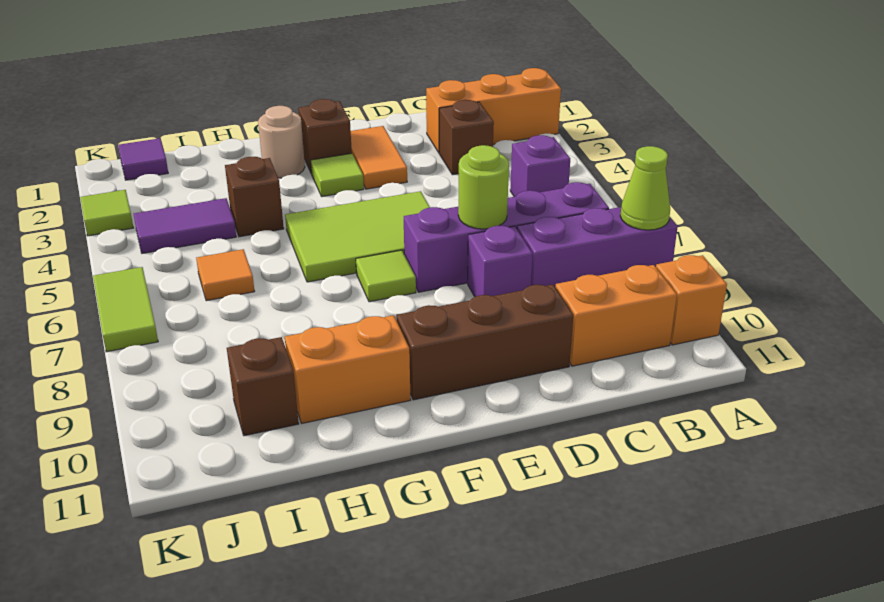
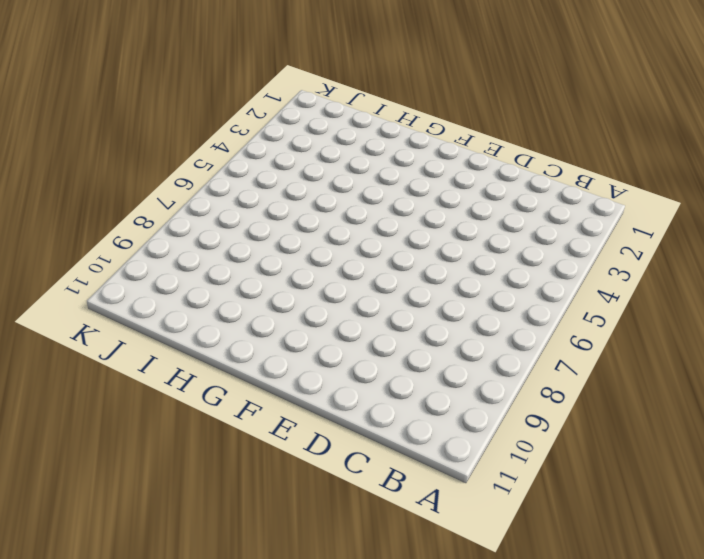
none -> orange brick A2:C2 level 1
none -> purple brick A8:C8 level 1
none -> orange brick A10 level 1

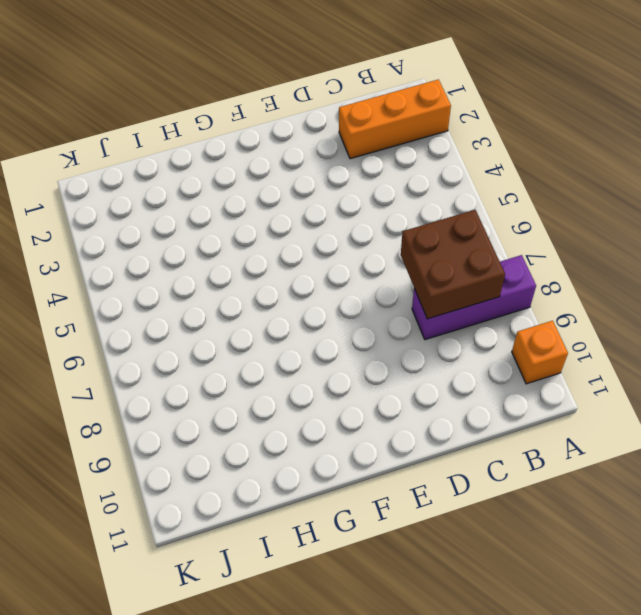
brown brick B7:C8 level 2 -> none
none -> purple brick B5 level 1
none -> purple brick B7:E7 level 1
none -> orange brick B10:C10 level 1

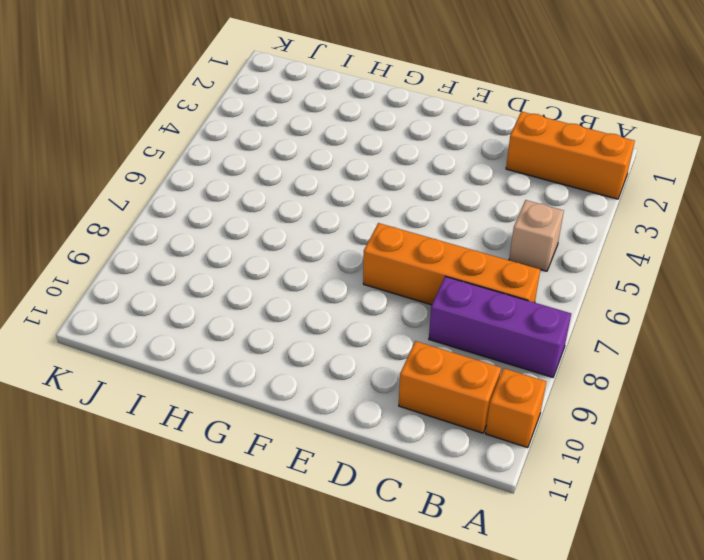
tan brick B5 level 1 -> purple brick B5 level 1
orange brick B7:E7 level 1 -> purple brick B7:E7 level 1
none -> brown brick C3 level 1
none -> purple brick D8 level 1
none -> brown brick D10:F10 level 1

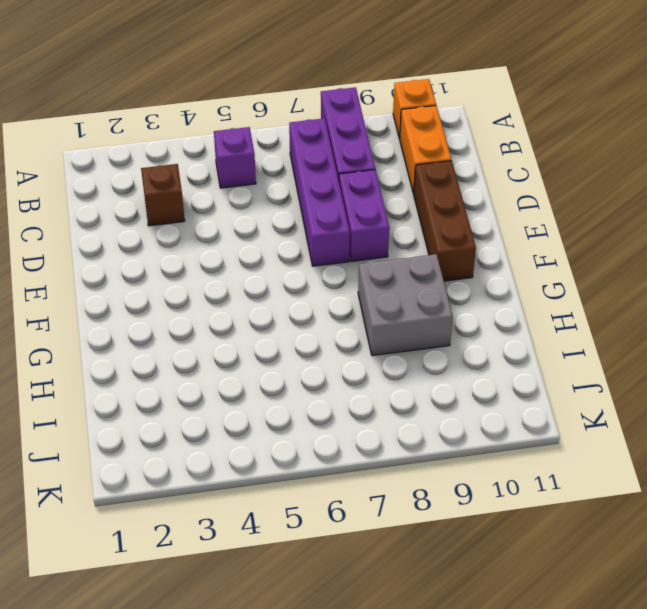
purple brick D8:E8 level 1 -> purple brick D8 level 1
grey brick G8:H9 level 1 -> none
none -> orange brick A2:C2 level 1
none -> orange tile E2:E3 level 1
none -> lime tile E5:G6 level 1

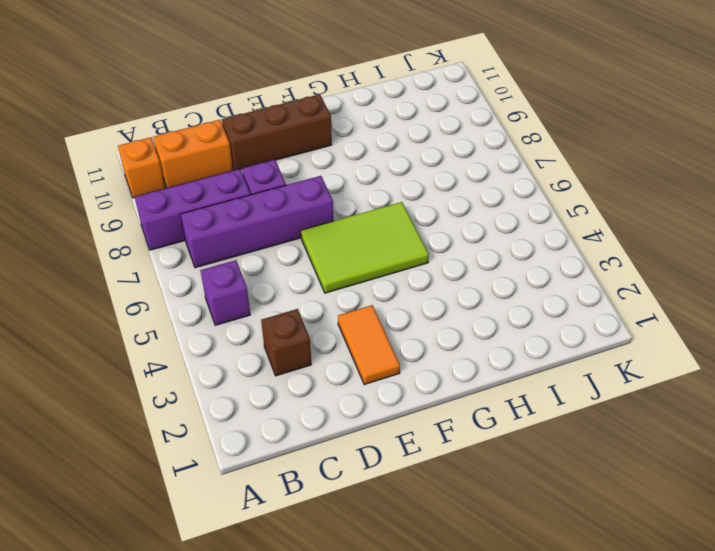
none -> orange brick A2:C2 level 1
none -> brown brick F2 level 1
none -> lime tile F3 level 1

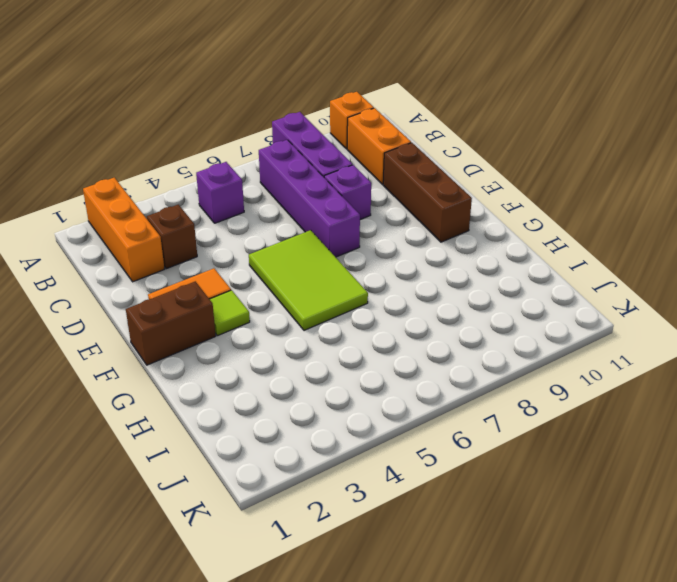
brown brick F1:F2 level 1 -> brown brick F2 level 1
none -> lime tile F7 level 1
none -> tan round brick G2 level 1
none -> orange brick G10:H10 level 1

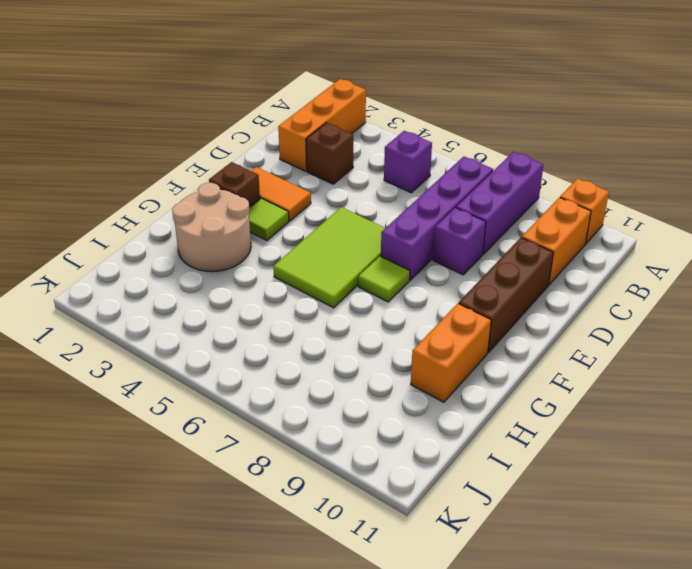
tan round brick G2:H3 level 1 -> tan round brick G2 level 1
none -> brown brick H4 level 1
none -> purple tile I4:J4 level 1
none -> orange tile I6 level 1

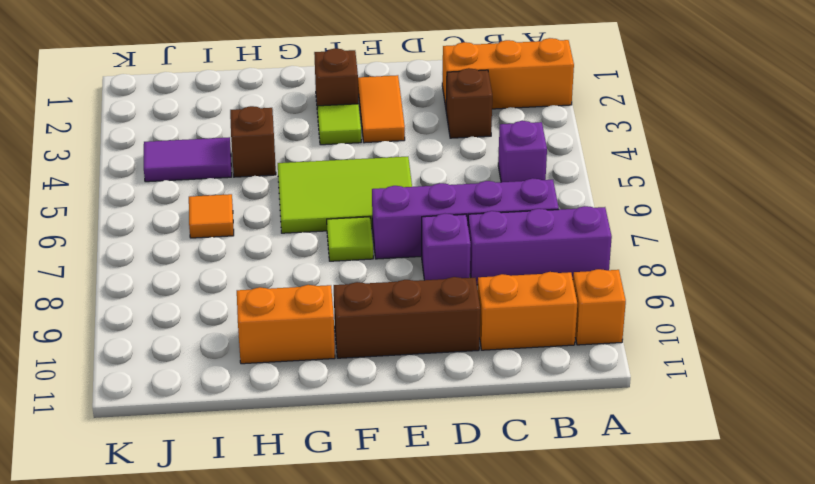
none -> tan round brick G2 level 1
none -> brown brick I10 level 1
none -> purple tile J1 level 1

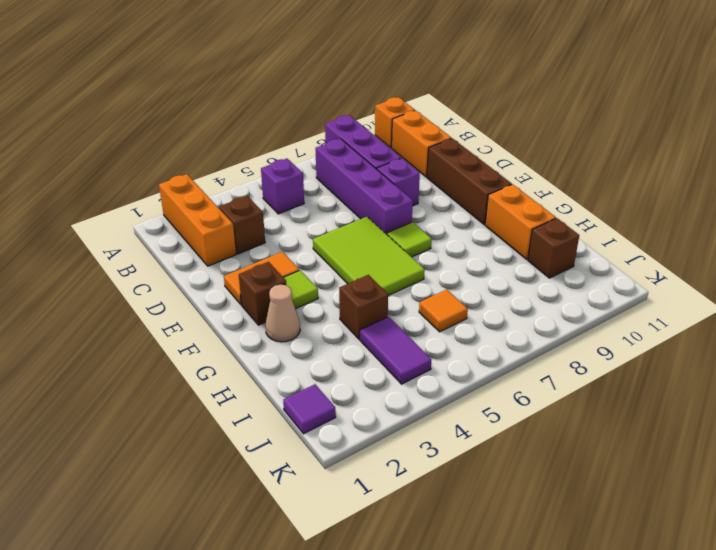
tan cone G2 level 1 -> tan round brick G2 level 1
none -> lime tile K3 level 1
none -> lime tile K6:K7 level 1
none -> lime cone A8 level 2

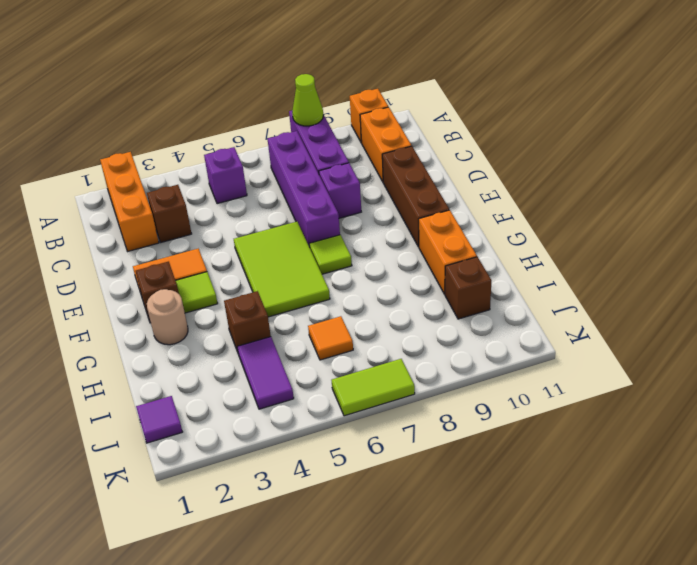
none -> lime tile K3 level 1
none -> lime round brick D7 level 2

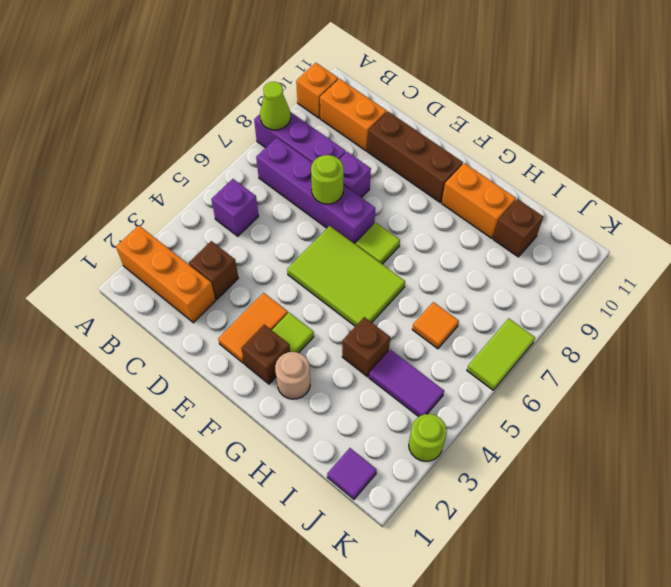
lime round brick K3 level 1 -> lime tile K3 level 1

